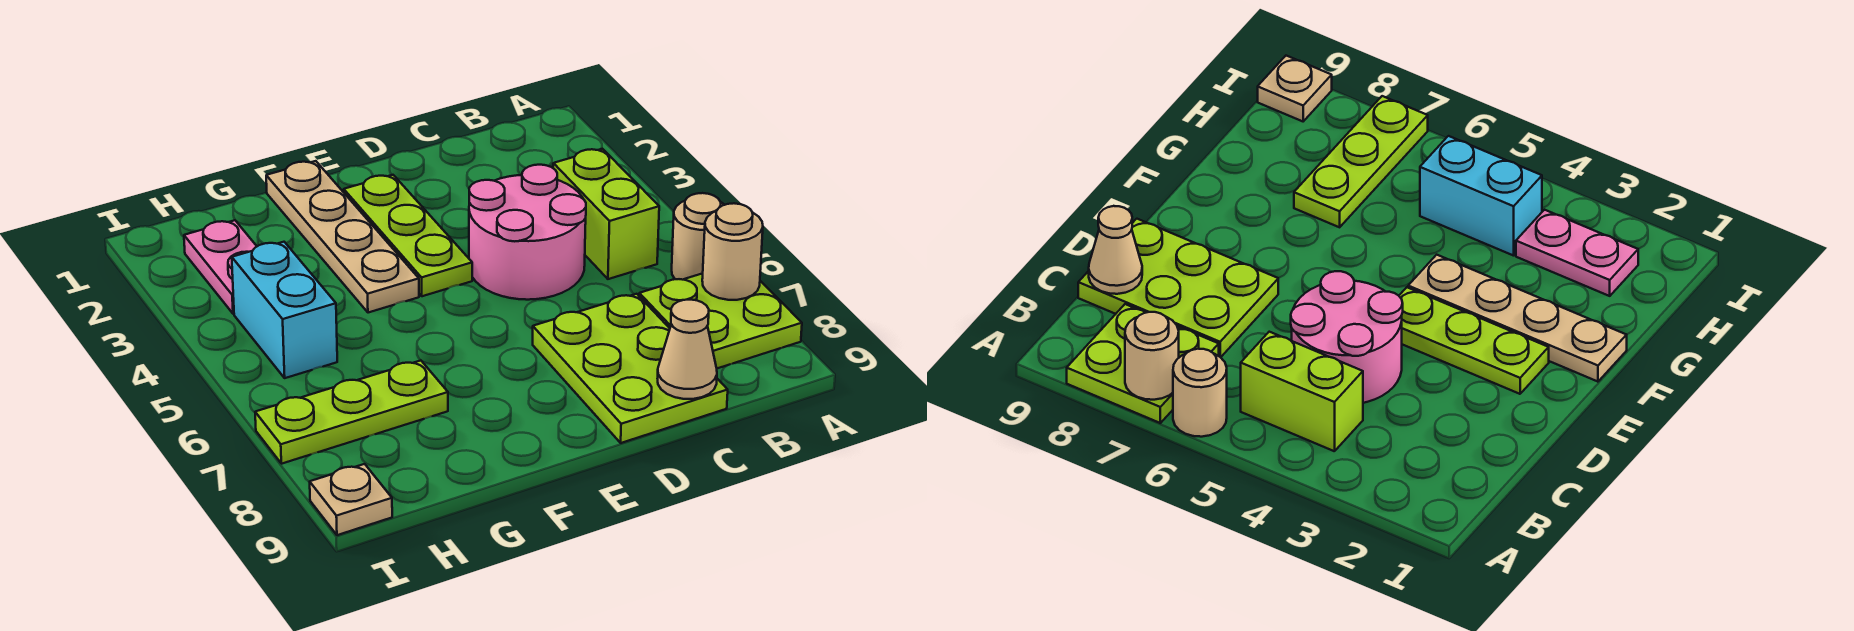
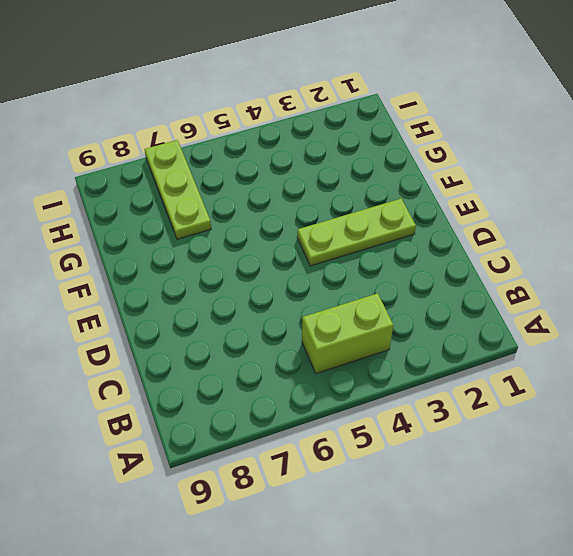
none -> tan round brick A6 level 1
none -> lime plate A7:B8 level 1
none -> pink round brick C4:D5 level 1

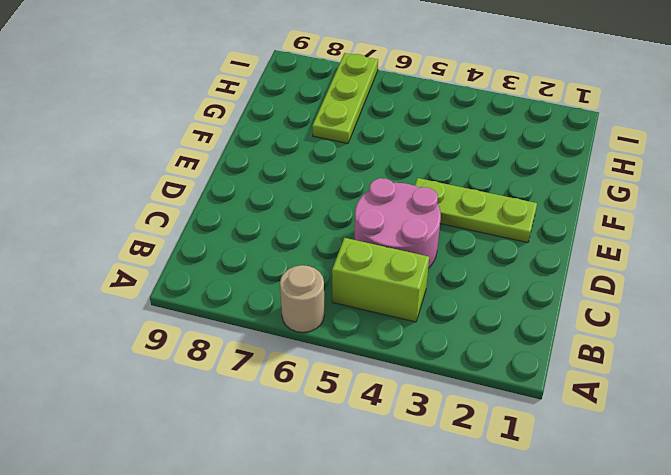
none -> lime plate A7:B8 level 1
none -> lime plate C7:D9 level 1
none -> tan plate F1:F4 level 1

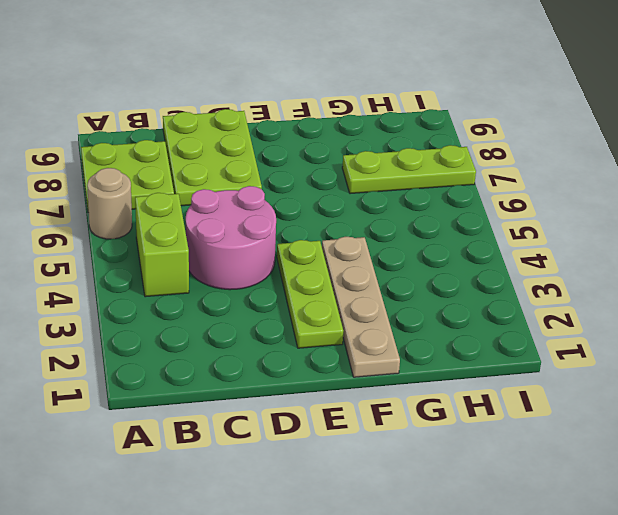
none -> pink plate H2:H3 level 1
none -> cyan brick H4:H5 level 1
none -> tan plate I9 level 1

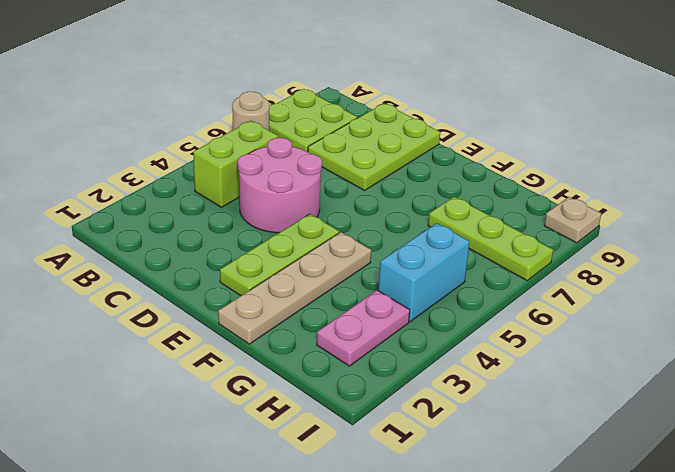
none -> tan round brick A7 level 2
none -> tan cone C9 level 2

